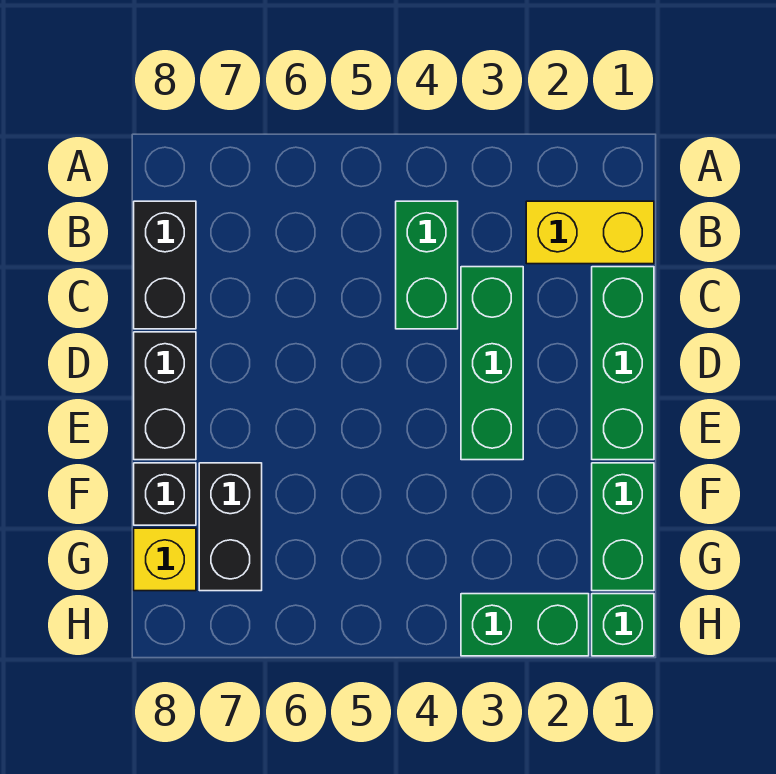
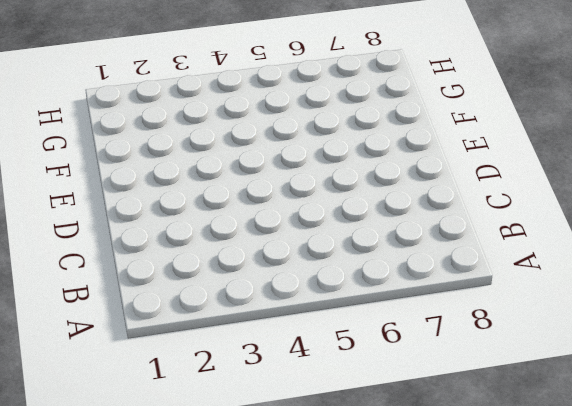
none -> yellow brick B1:B2 level 1
none -> green brick B4:C4 level 1
none -> black brick B8:C8 level 1

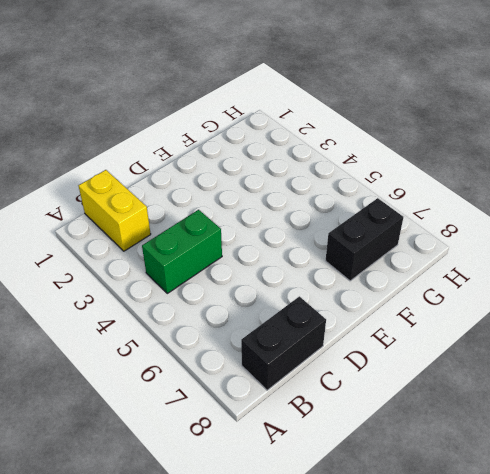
none -> green brick C1:E1 level 1
none -> green brick C3:E3 level 1
none -> black brick D8:E8 level 1

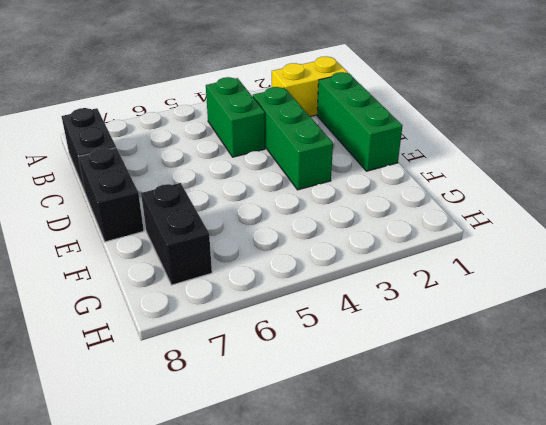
none -> green brick F1:G1 level 1
none -> black brick F8 level 1
none -> yellow brick G8 level 1

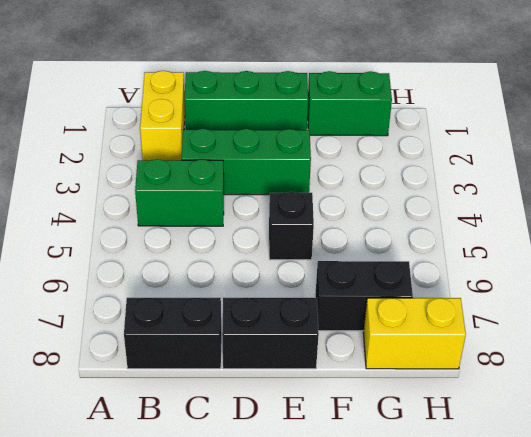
black brick E5 level 1 -> black brick F8 level 1
yellow brick G8:H8 level 1 -> yellow brick G8 level 1
none -> green brick H1 level 1
none -> green brick H2:H3 level 1

